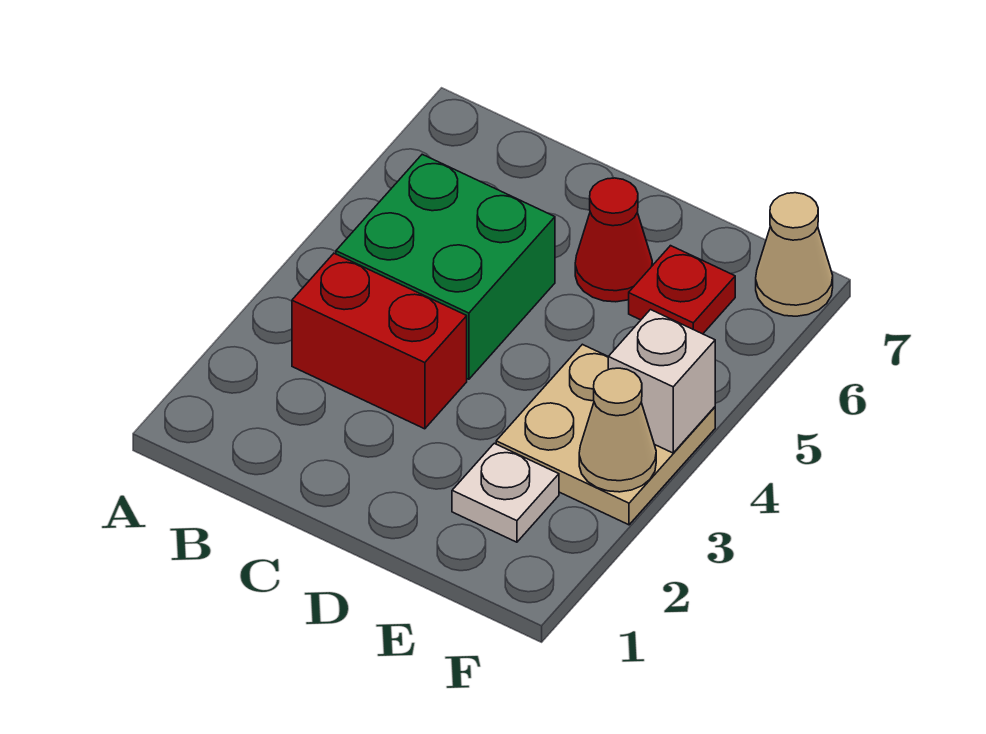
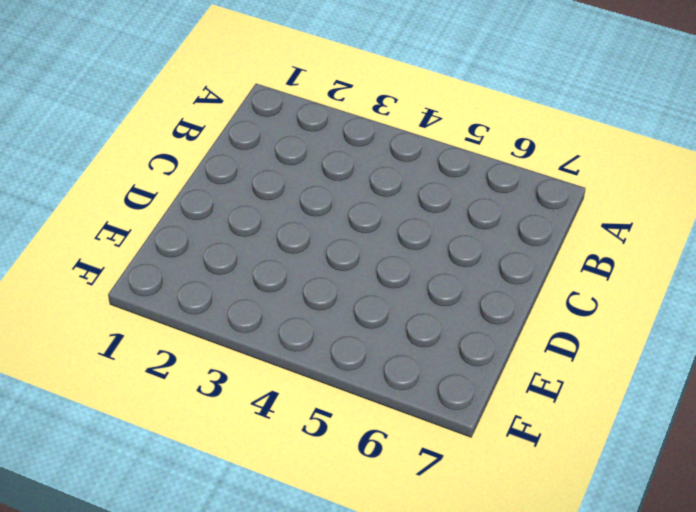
none -> red brick B3:C3 level 1
none -> green brick B4:C5 level 1

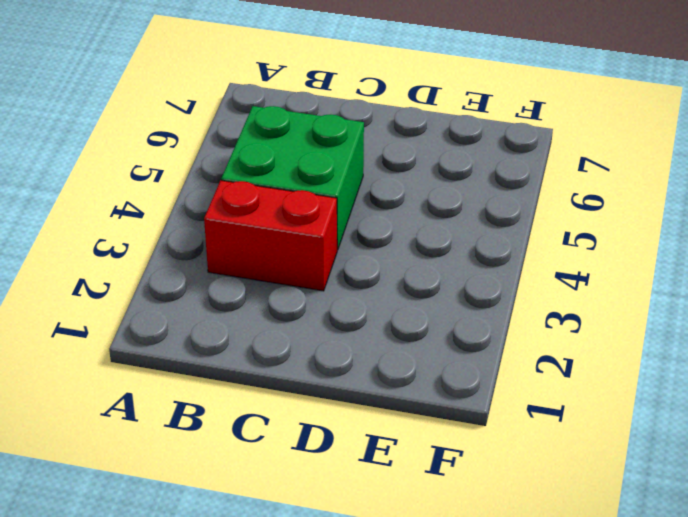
none -> red cone D6 level 1
none -> white plate E2 level 1

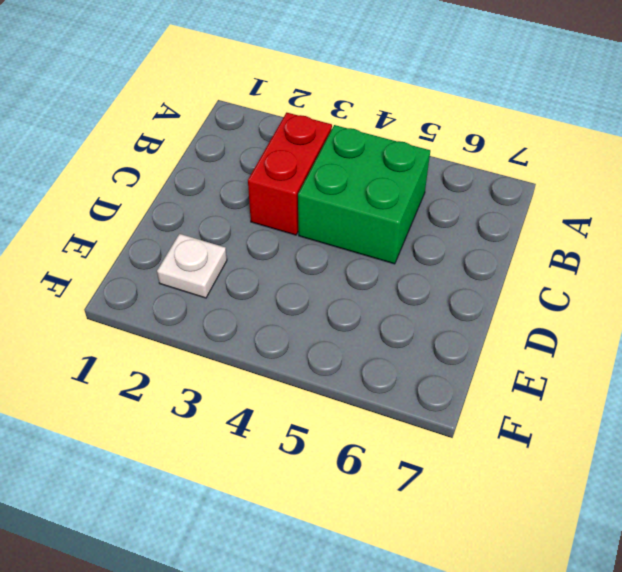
none -> red cone D6 level 1
none -> tan plate E3:F4 level 1

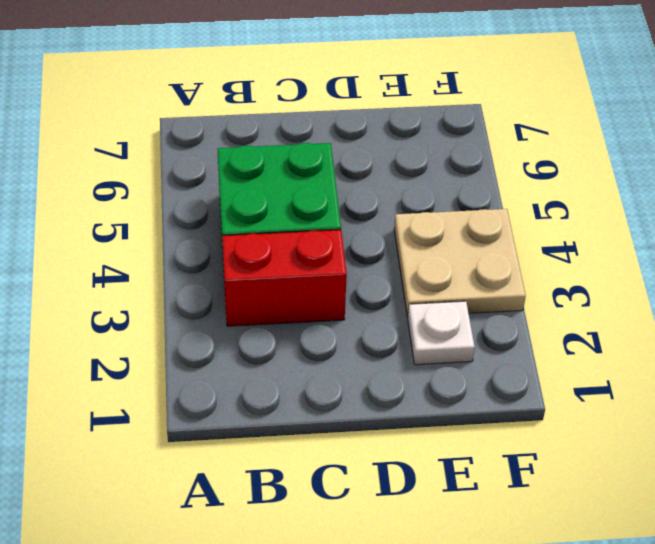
none -> red cone D6 level 1
none -> red plate E6 level 1

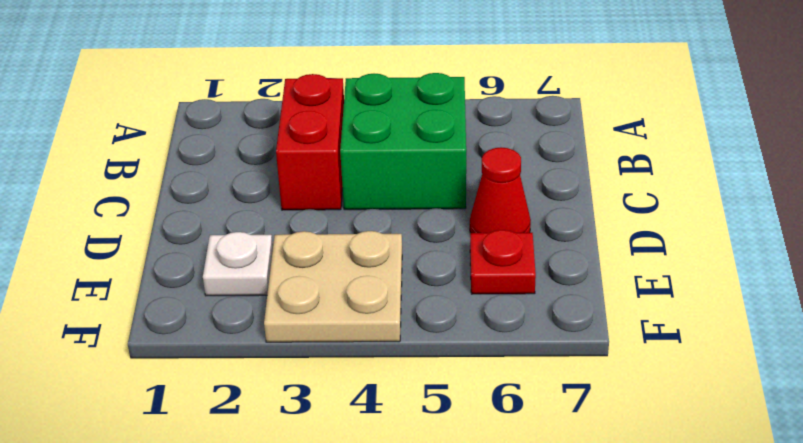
none -> tan cone F7 level 1
none -> tan cone F3 level 2

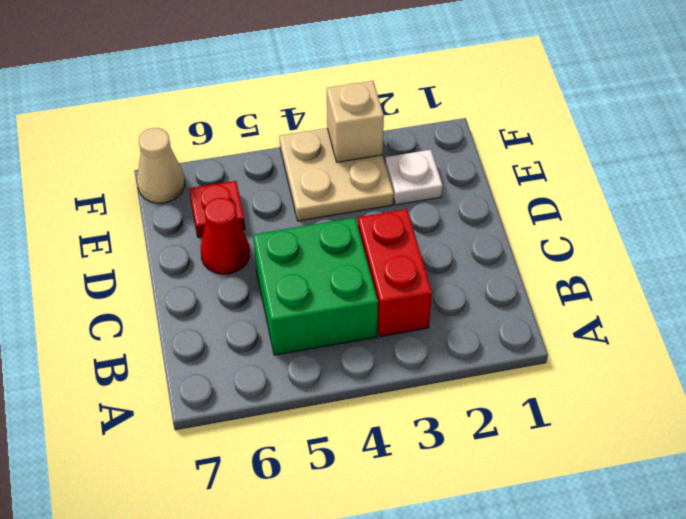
tan brick F3 level 2 -> tan cone F3 level 2
none -> white brick F4 level 2

